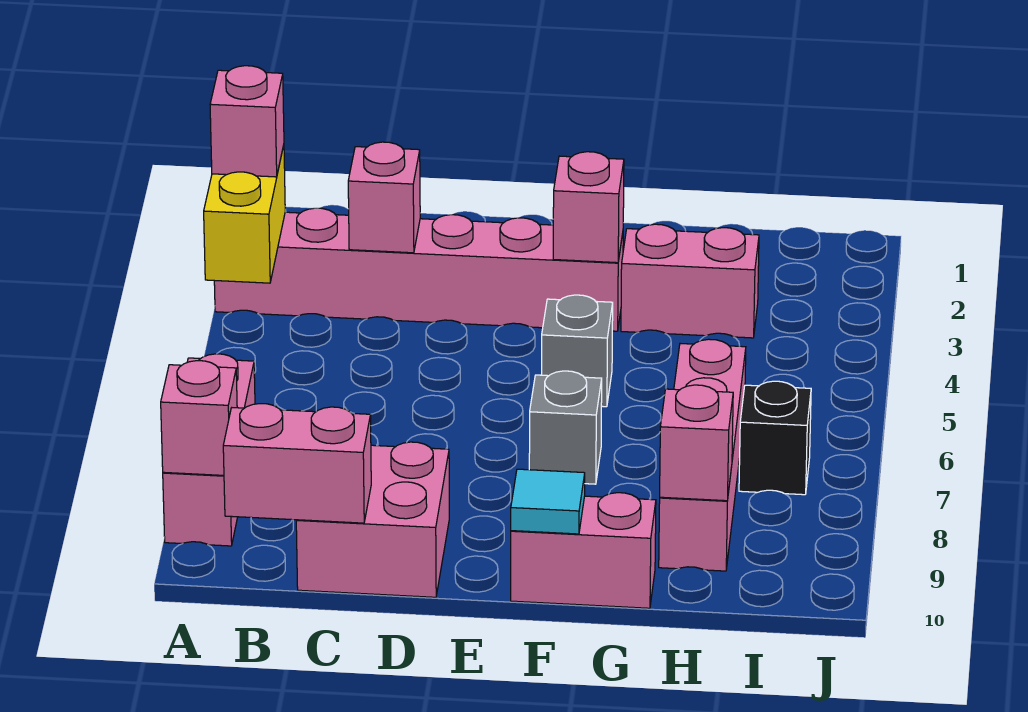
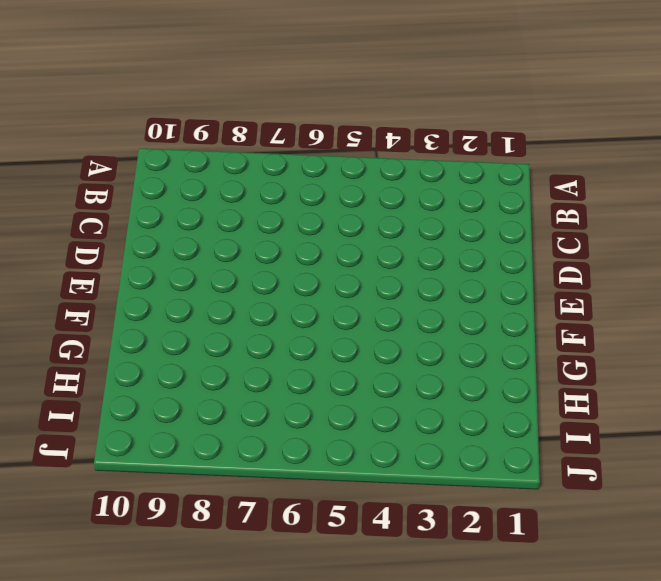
none -> pink brick A3:F3 level 1
none -> pink brick A7:A9 level 1
none -> pink brick C9:D10 level 1

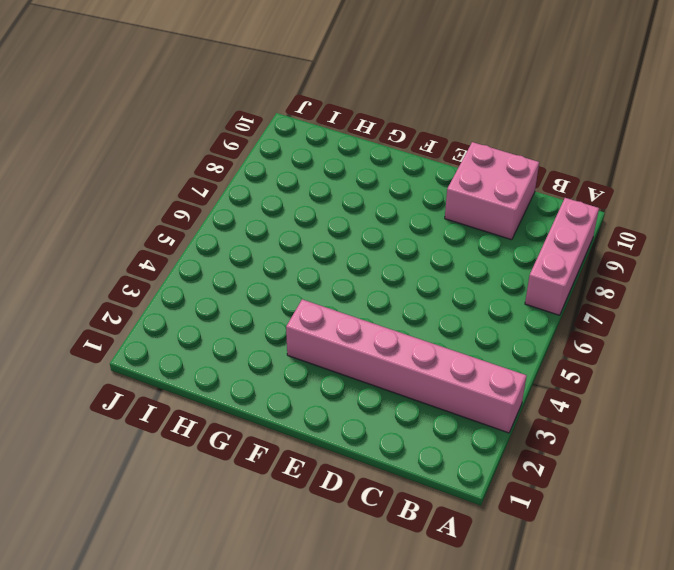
none -> grey brick F5 level 1
none -> grey brick F7 level 1
none -> pink brick F10:G10 level 1

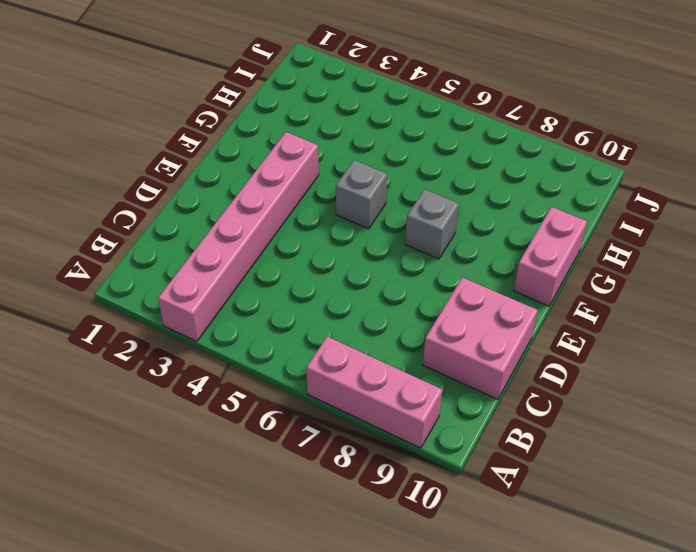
none -> pink brick G3:H3 level 1
none -> pink brick H6:H9 level 1
none -> black brick I7 level 1

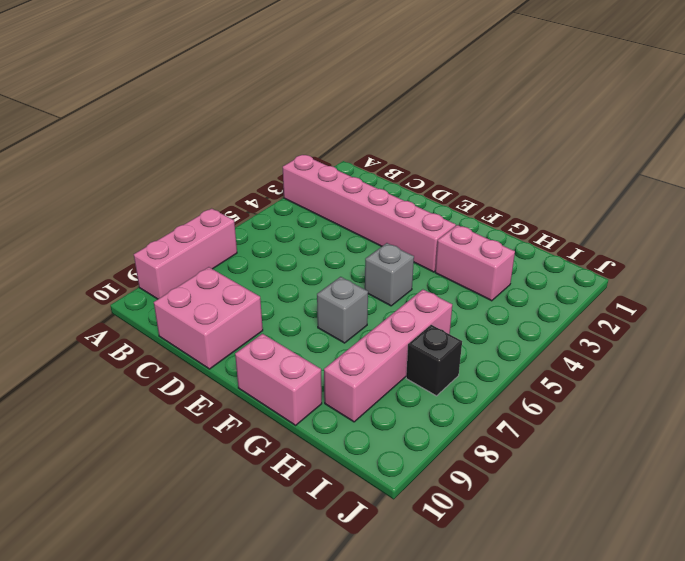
none -> yellow brick A3:A4 level 2
none -> pink brick A9 level 2
none -> pink brick B10:C10 level 2

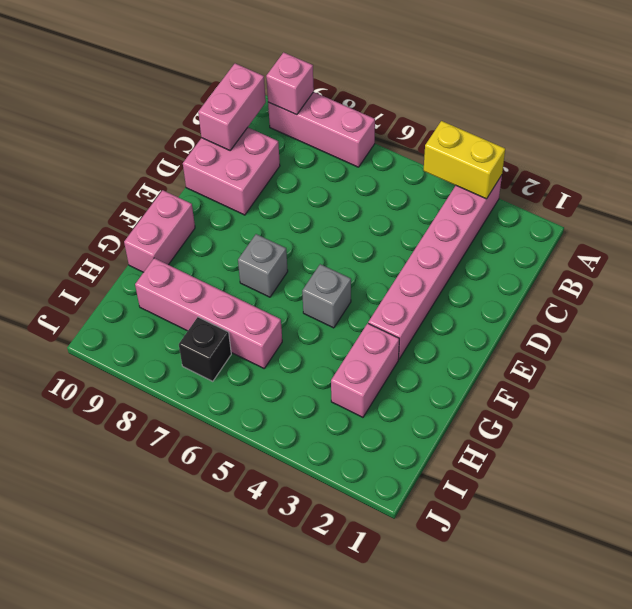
none -> pink brick C3 level 2
none -> pink brick F3 level 2
none -> cyan tile F10 level 2

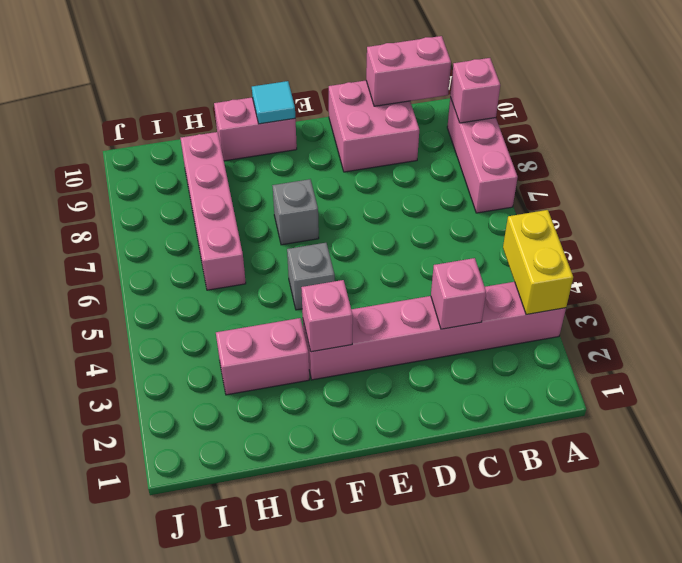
none -> black brick I7 level 1
none -> pink brick H9 level 2
none -> pink brick A3 level 3

